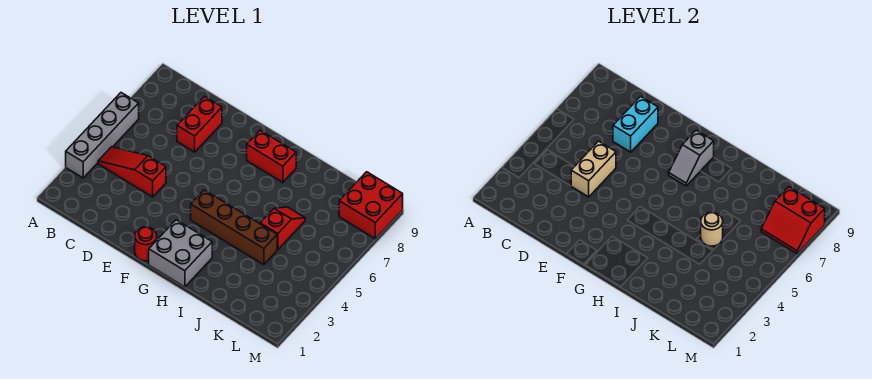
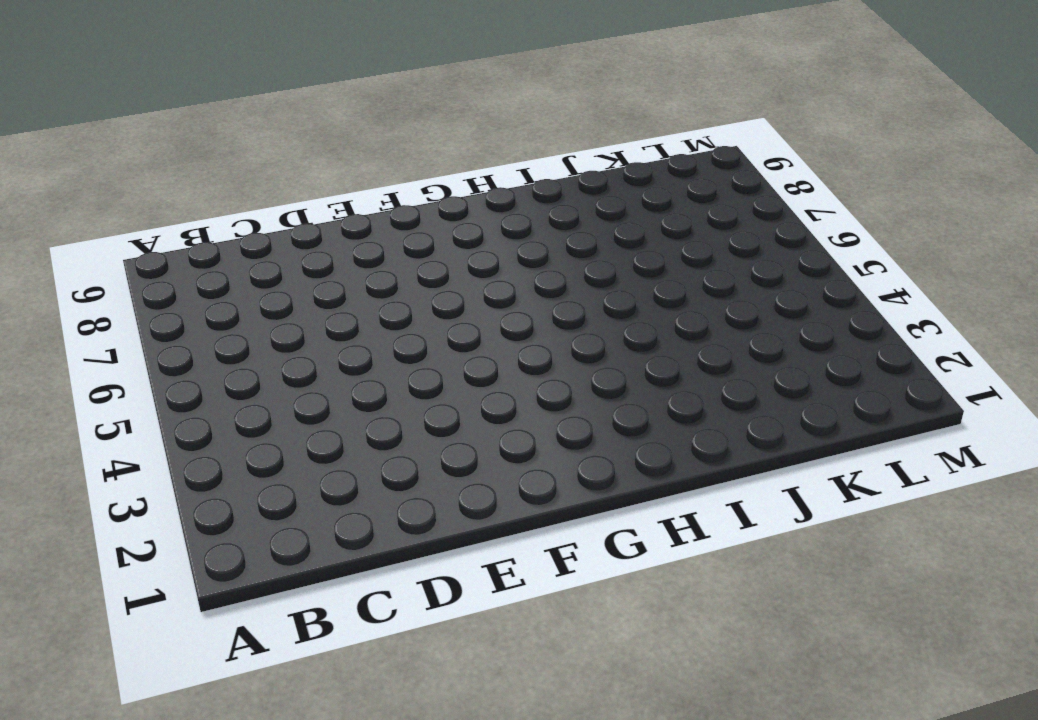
none -> grey brick A3:A6 level 1
none -> red slope B4:D4 level 1 top D
none -> red brick D7:D8 level 1

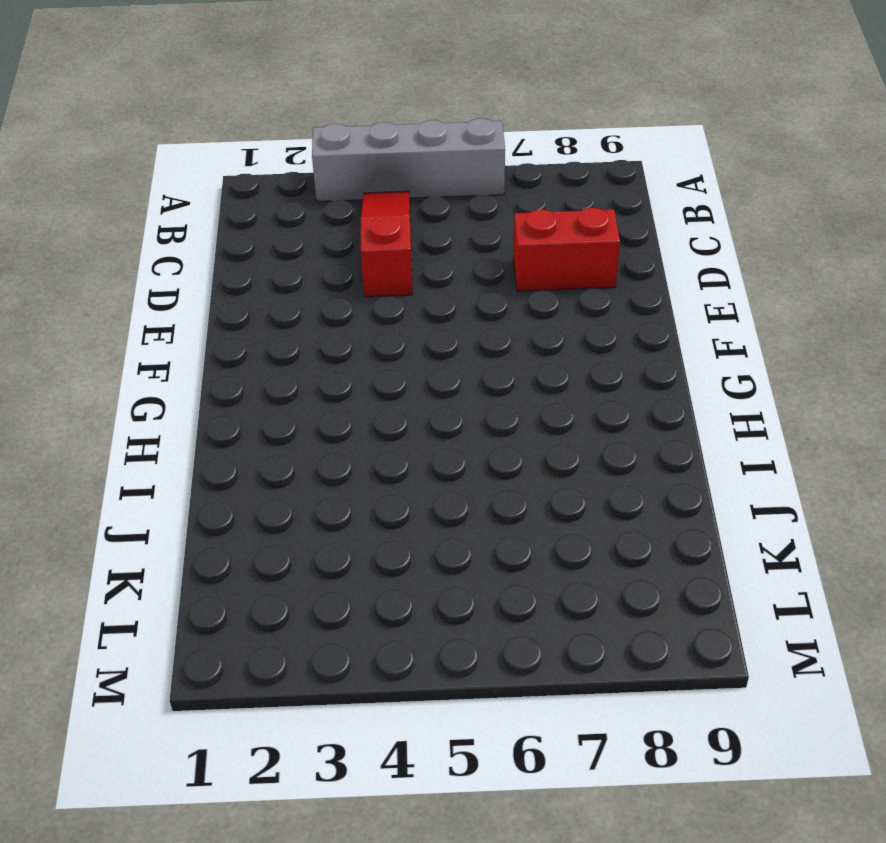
none -> red round brick F1 level 1
none -> grey brick G1:H2 level 1
none -> brown brick G4:J4 level 1

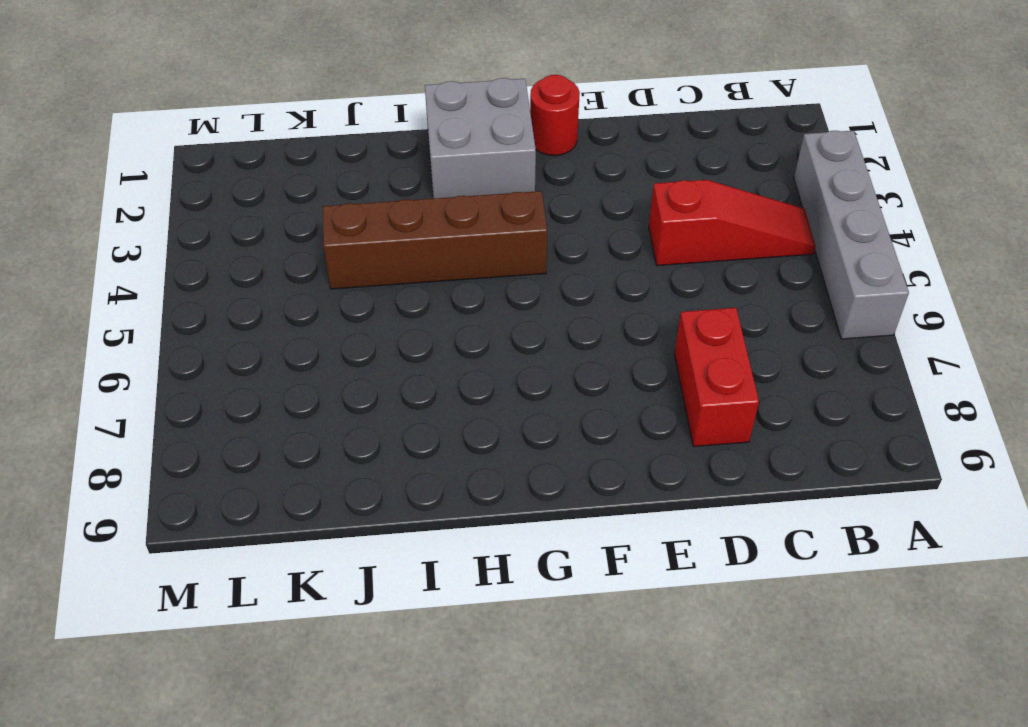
none -> red brick G8:H8 level 1
none -> red slope J5:J6 level 1 top 5
none -> red brick L8:M9 level 1

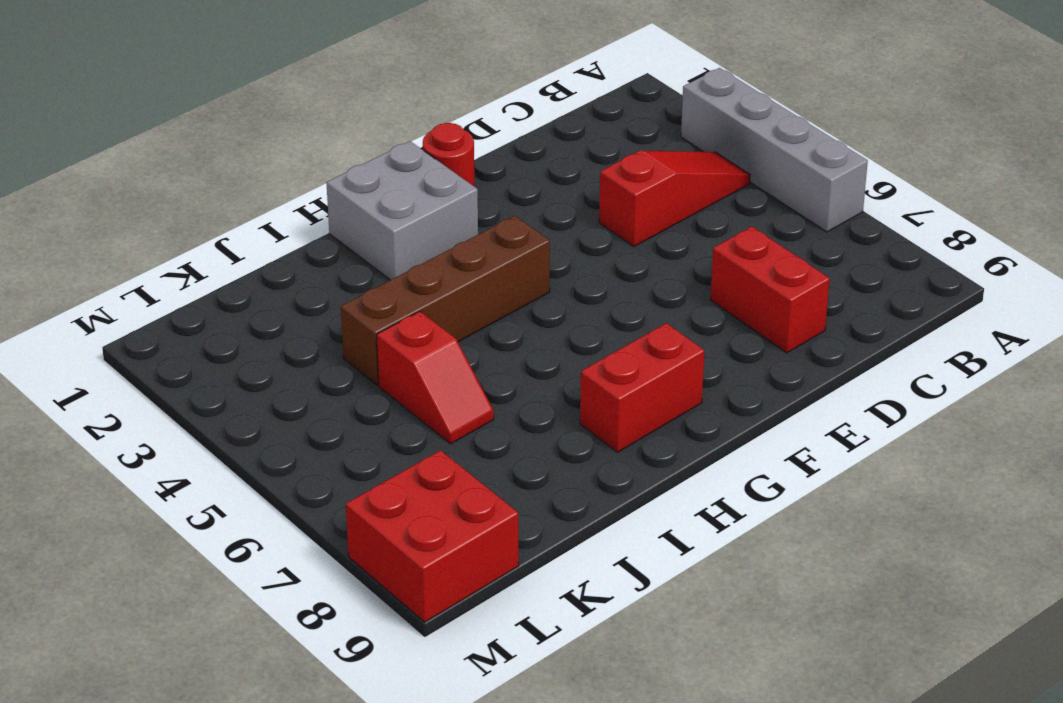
none -> tan brick D4:D5 level 2
none -> cyan brick D7:D8 level 2
none -> grey slope G7:G8 level 2 top 8

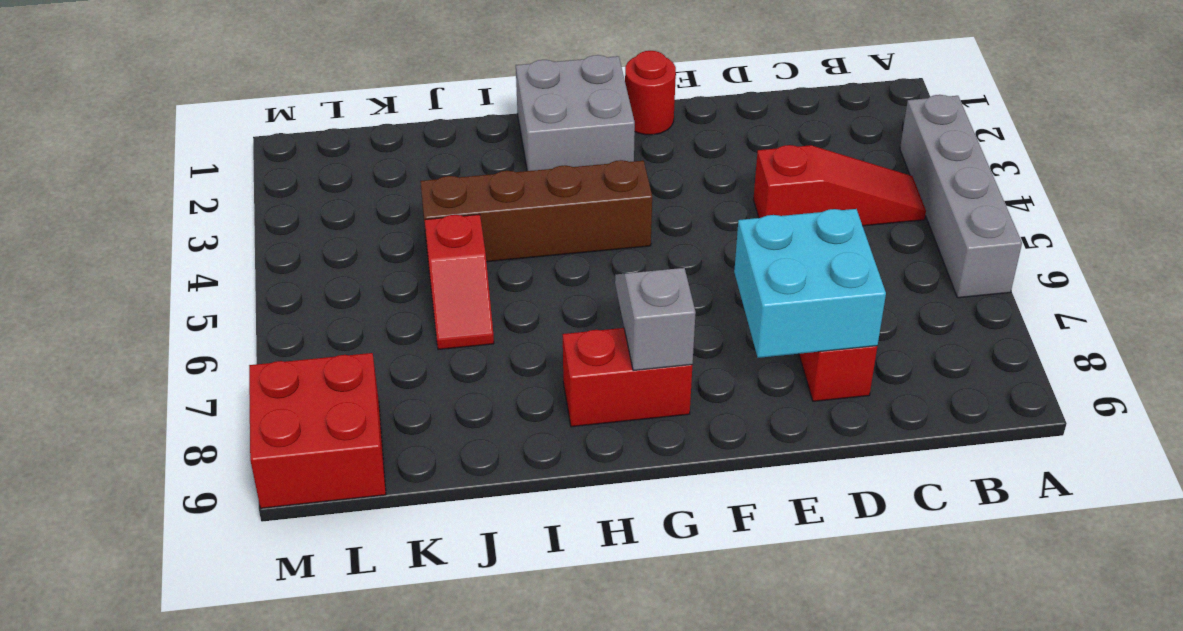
cyan brick D7:E8 level 2 -> cyan brick D7:D8 level 2
none -> tan brick D4:D5 level 2
none -> tan round brick J5 level 2
none -> red slope L7:M8 level 2 top 8

